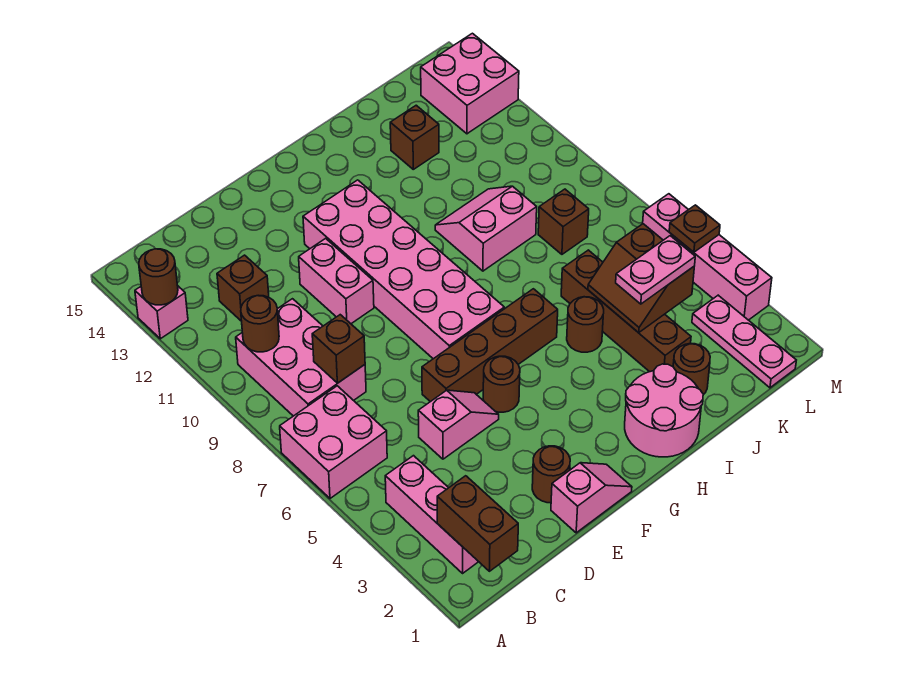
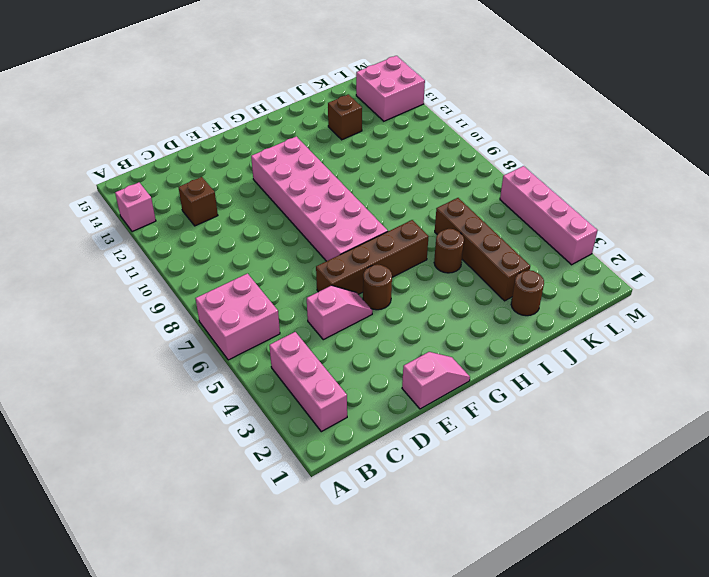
none -> pink brick B8:C10 level 1
none -> brown round brick E2 level 1
none -> pink brick E10:E11 level 1

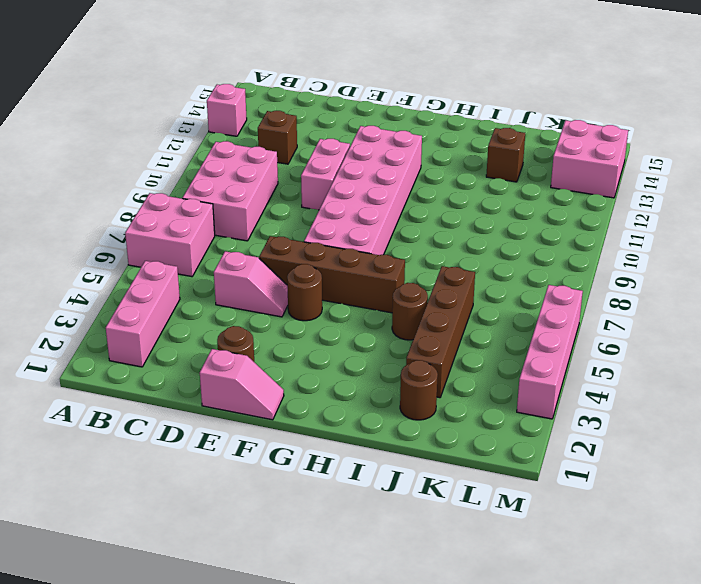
none -> pink round brick H1:I2 level 1
none -> pink slope I9:J10 level 1 top 9
none -> brown brick K8 level 1

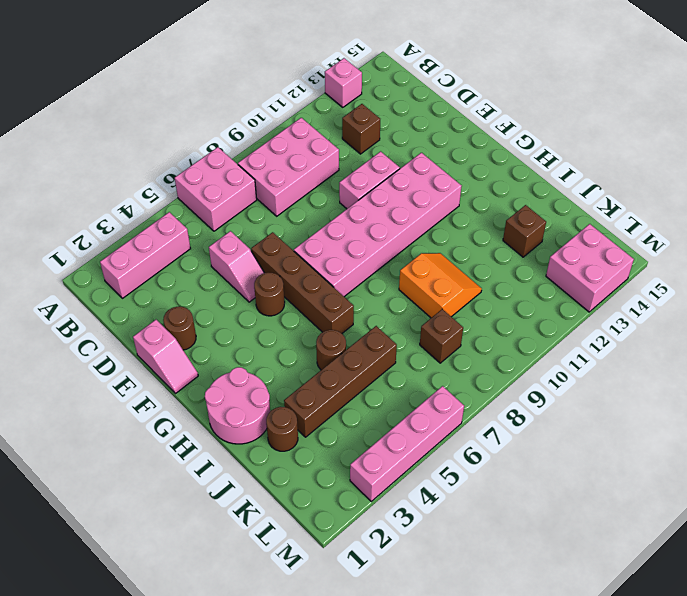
orange slope I9:J10 level 1 top 9 -> pink slope I9:J10 level 1 top 9
none -> pink plate L1:L3 level 1
none -> brown round brick A13 level 2
none -> brown brick B1:B2 level 2

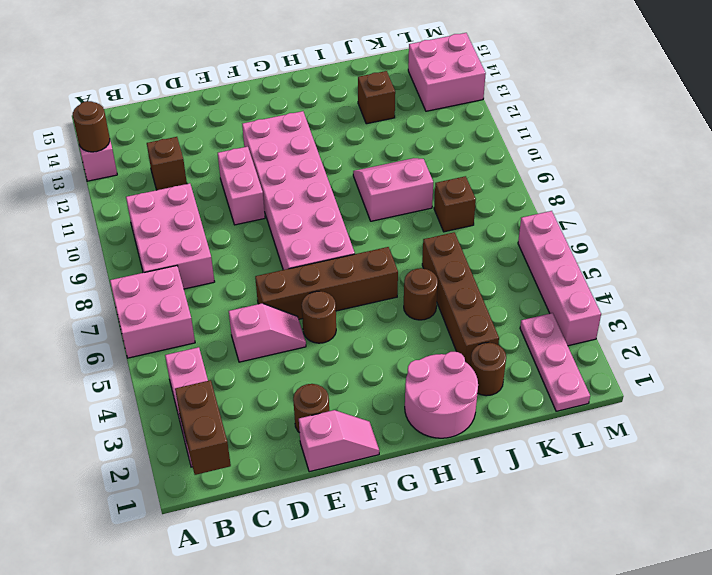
none -> brown round brick B10 level 2
none -> brown brick C8 level 2
none -> brown slope J4:K5 level 2 top K

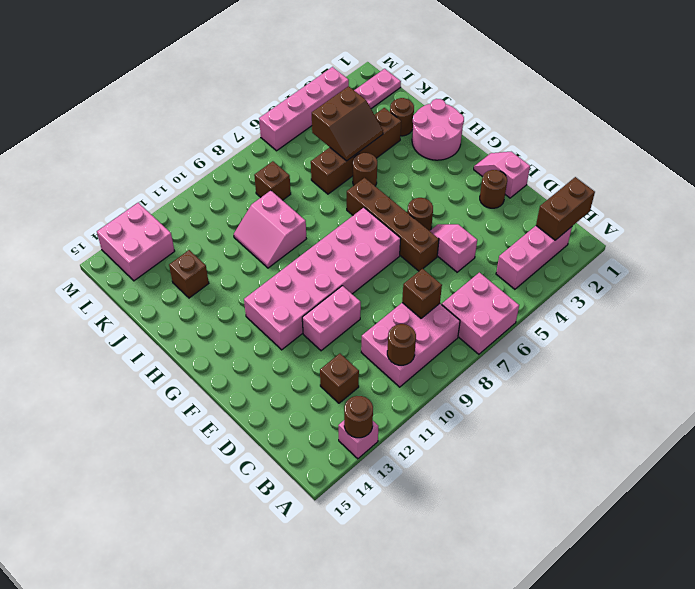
none -> brown plate M5 level 2
none -> pink plate J4:K4 level 3

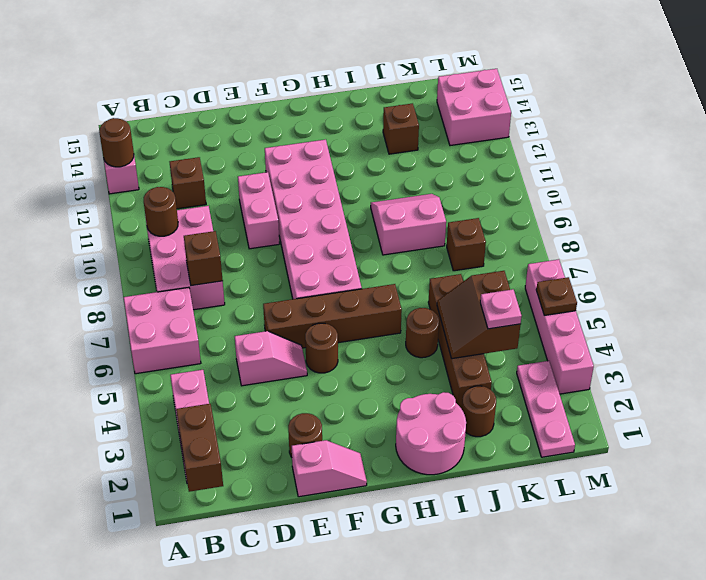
pink plate K4 level 3 -> pink plate J4:K4 level 3

